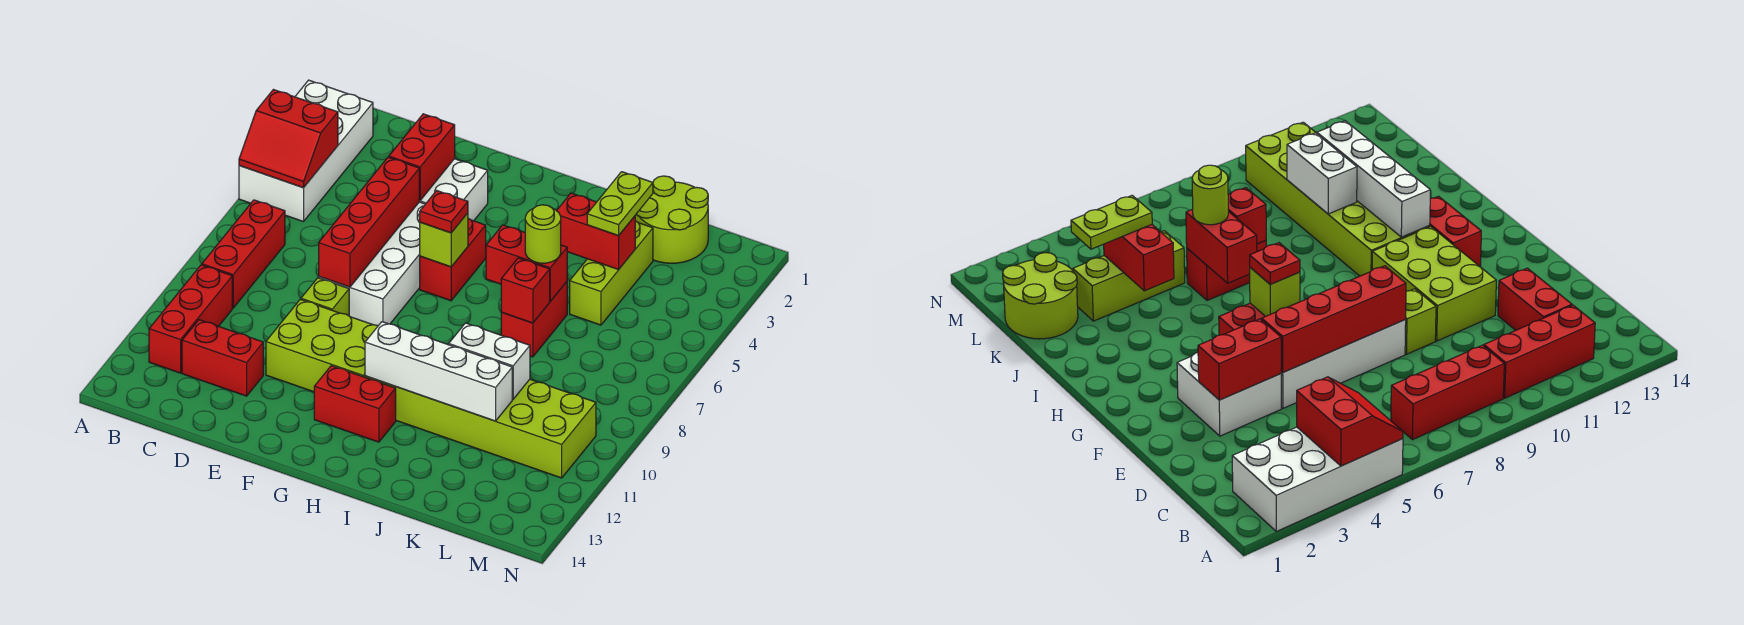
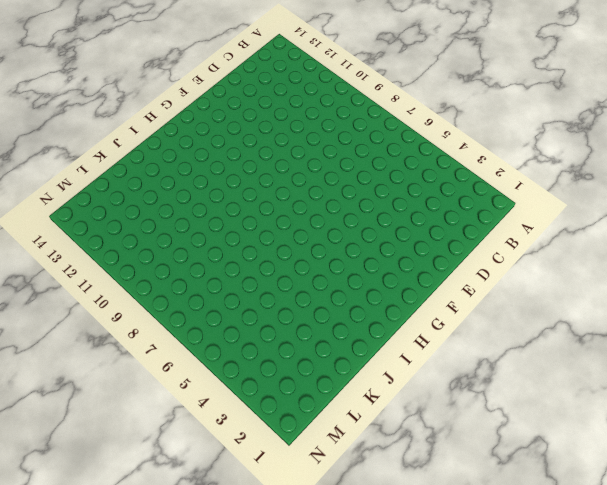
none -> white brick A2:B5 level 1
none -> red brick B7:B9 level 1
none -> red brick B10:B12 level 1

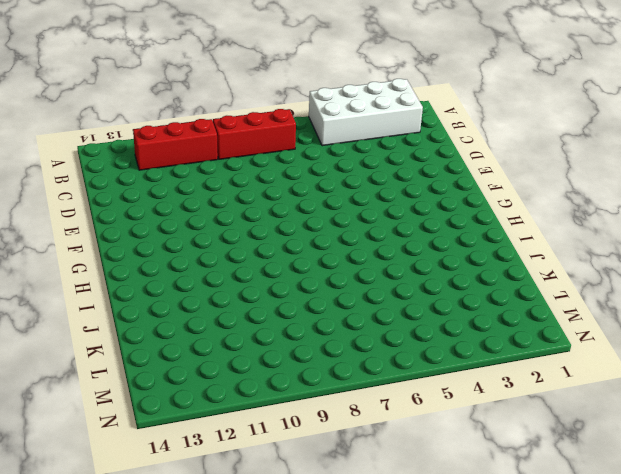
none -> red brick C12:D12 level 1
none -> white brick E3:F4 level 1
none -> white brick E5:F8 level 1

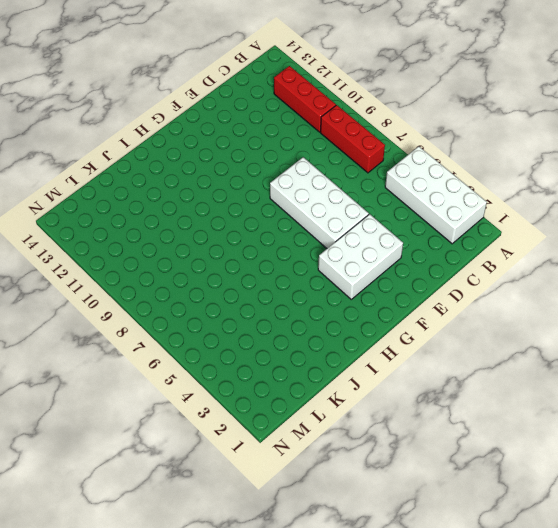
white brick E3:G4 level 1 -> white brick E3:F4 level 1
none -> red brick C12:D12 level 1
none -> lime brick E9 level 1
none -> lime brick E10:G11 level 1

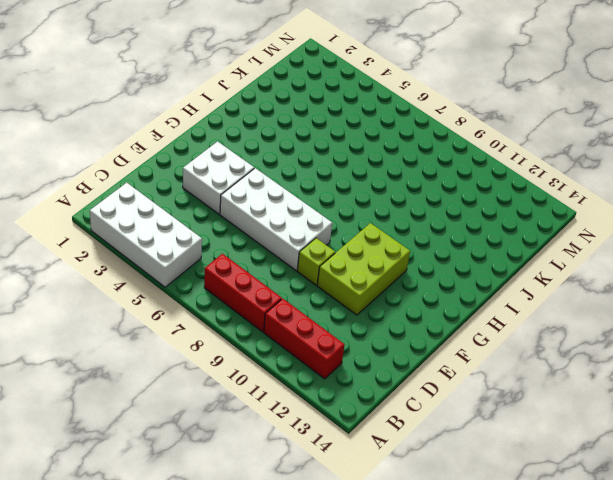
none -> red brick C12:D12 level 1
none -> red brick G5:G6 level 1
none -> red brick G12:H12 level 1

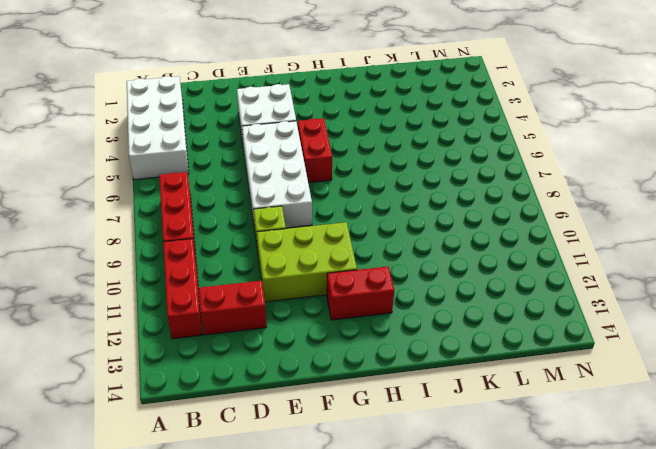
none -> lime brick H10:M11 level 1
none -> red brick J6:J7 level 1
none -> lime round brick K1:L2 level 1

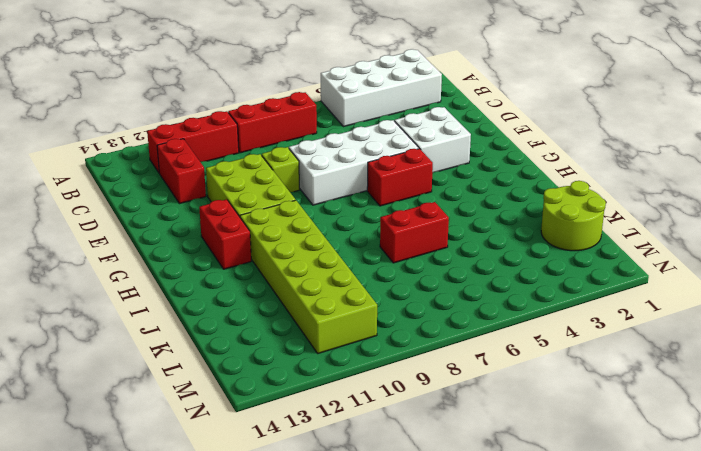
none -> lime brick K3:K5 level 1
none -> red slope A4:B5 level 2 top 4
none -> red brick E3:E4 level 2

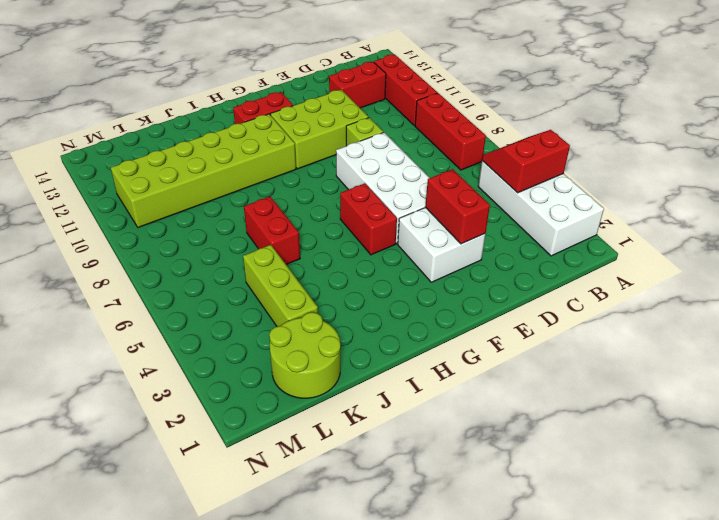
none -> red brick E5:E8 level 2
none -> lime brick G6 level 2
none -> white brick H11:K11 level 2

